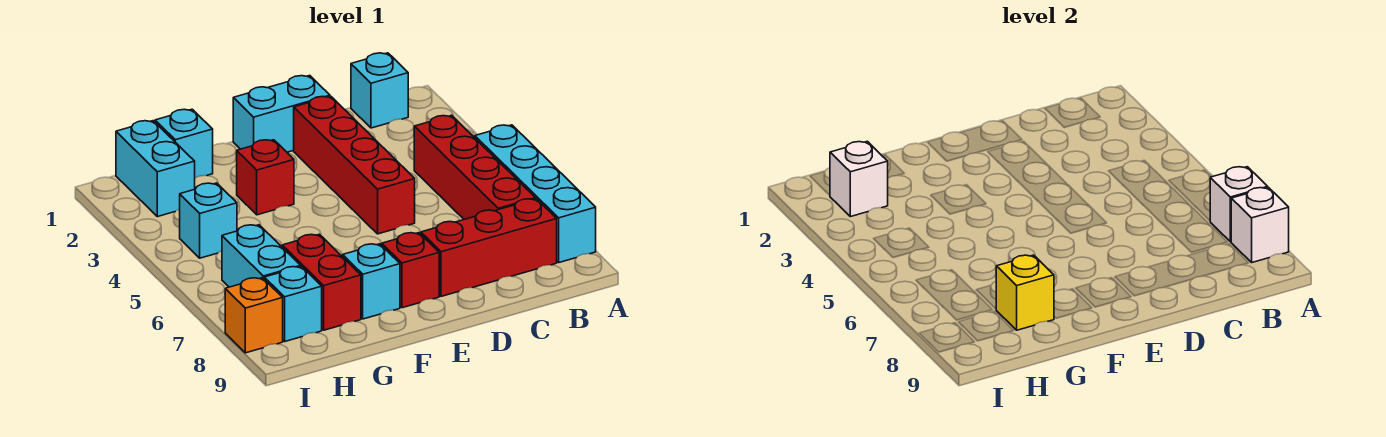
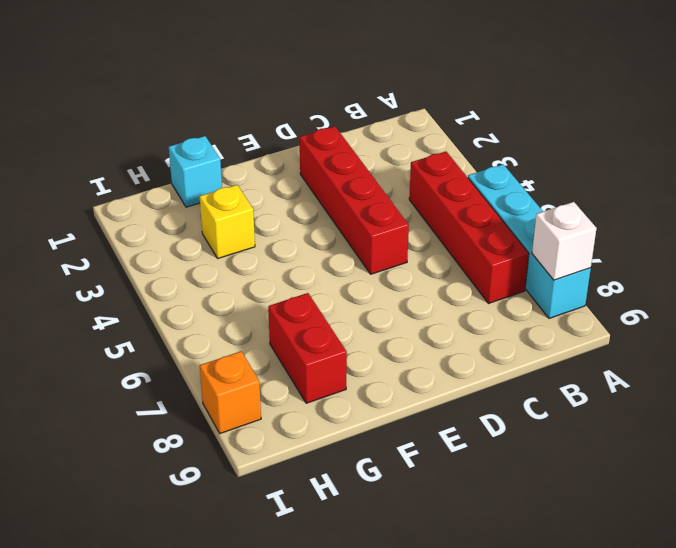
yellow brick G3 level 1 -> yellow brick G8 level 2
none -> cyan brick B1 level 1
none -> red brick B8:D8 level 1
none -> cyan brick D1:E1 level 1

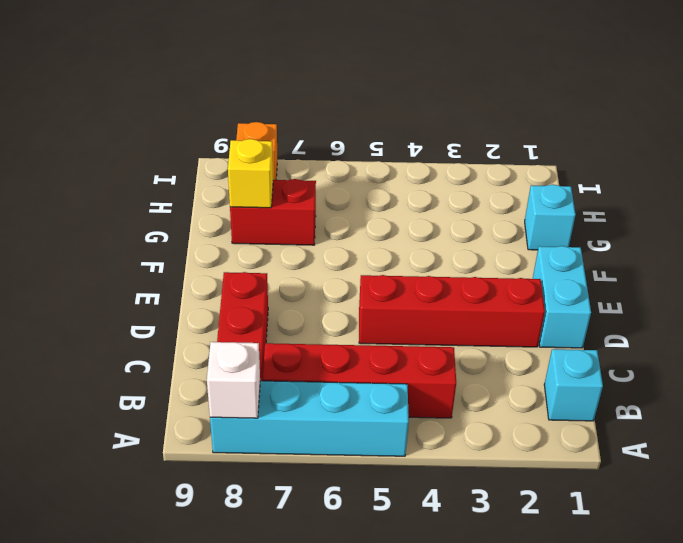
none -> red brick E8 level 1
none -> red brick F3 level 1
none -> cyan brick F8 level 1

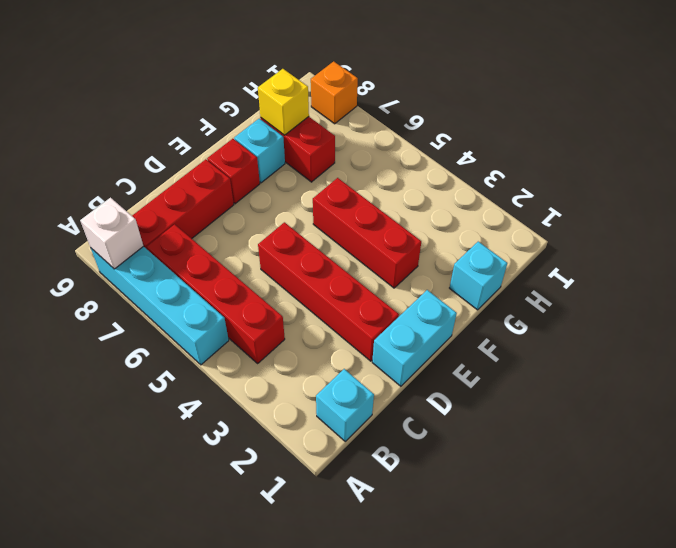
red brick F3:F5 level 1 -> red brick F3 level 1
none -> cyan brick H1:H2 level 1
none -> cyan brick H4 level 1
none -> cyan brick H6:H7 level 1

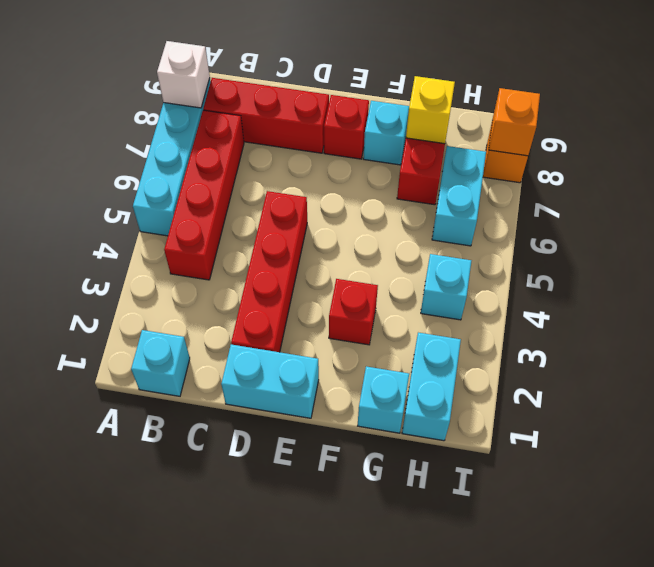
orange brick I8 level 2 -> none
none -> cyan brick H8 level 1
none -> white brick A7 level 2
none -> white brick H2 level 2

